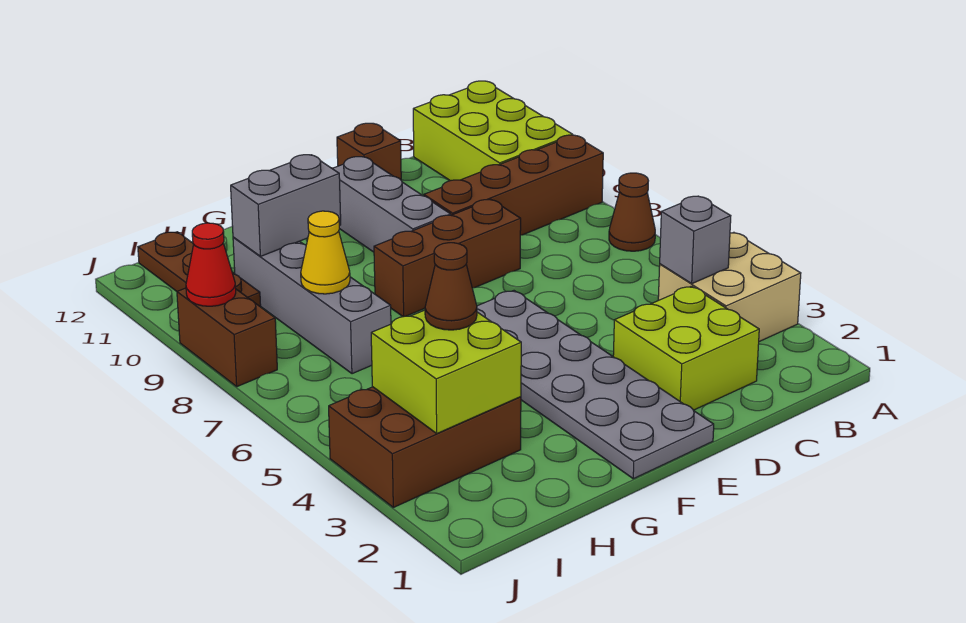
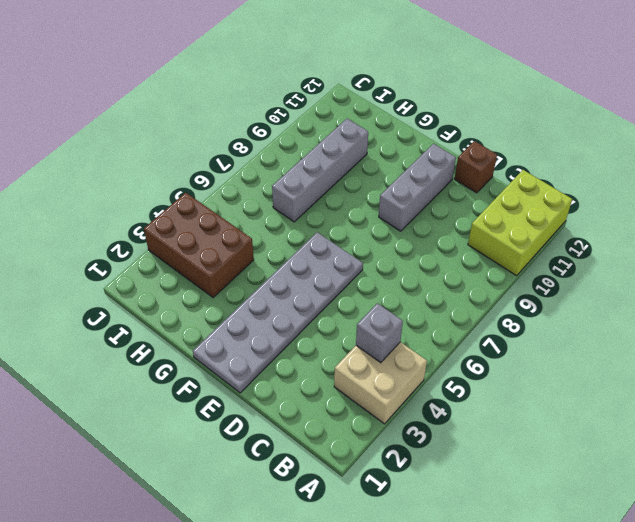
none -> brown cone A7 level 1
none -> brown brick A9:D9 level 1
none -> lime brick C2:D3 level 1

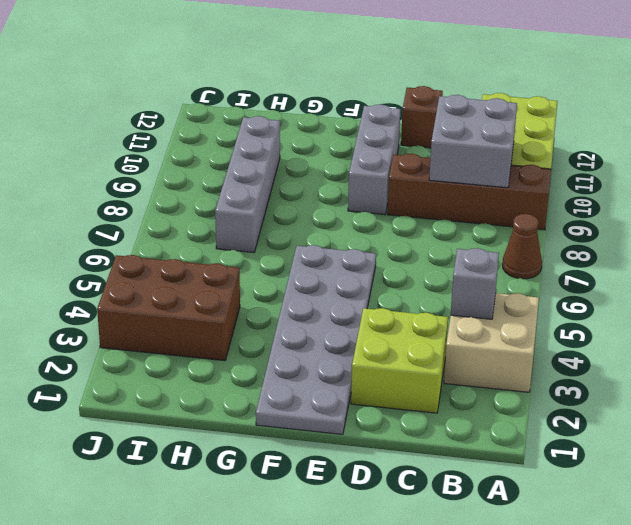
grey brick B9:C10 level 2 -> none
none -> brown brick D8:F8 level 1
none -> brown plate I10:I12 level 1
none -> brown brick J8:J9 level 1

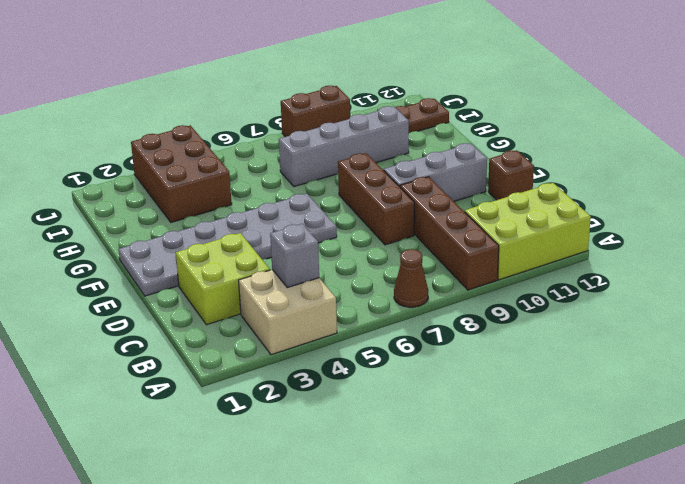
none -> grey brick G10:H10 level 2
none -> lime brick H3:I4 level 2
none -> yellow cone H8 level 2

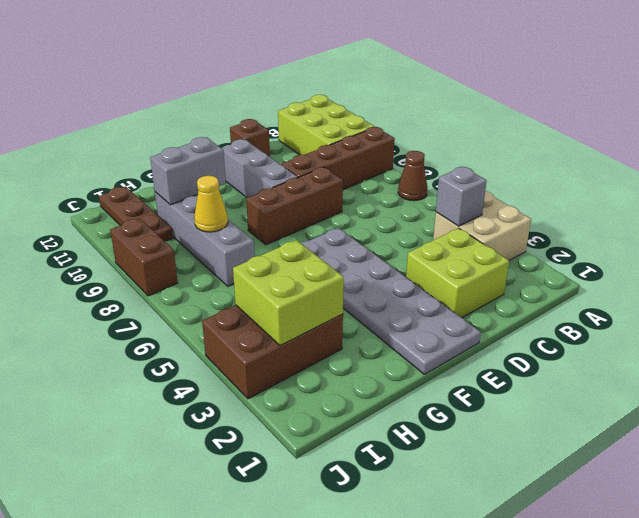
none -> red cone J9 level 2
none -> brown cone H4 level 3

